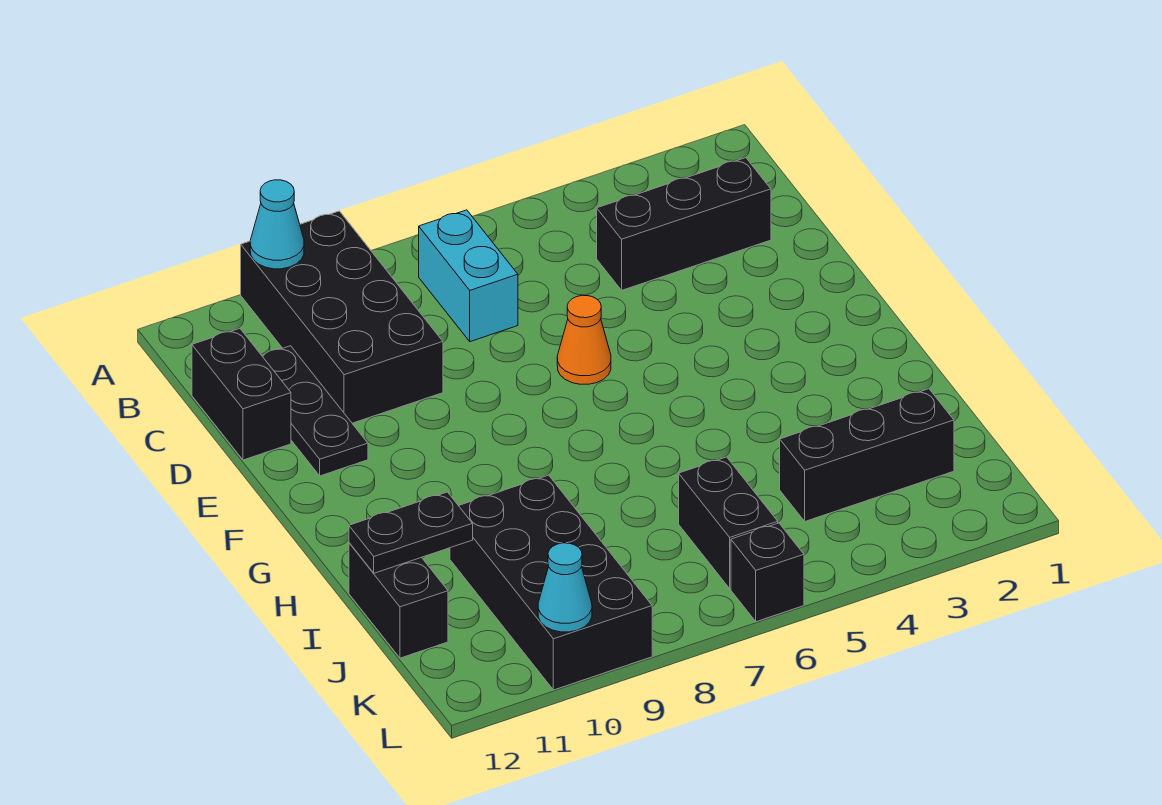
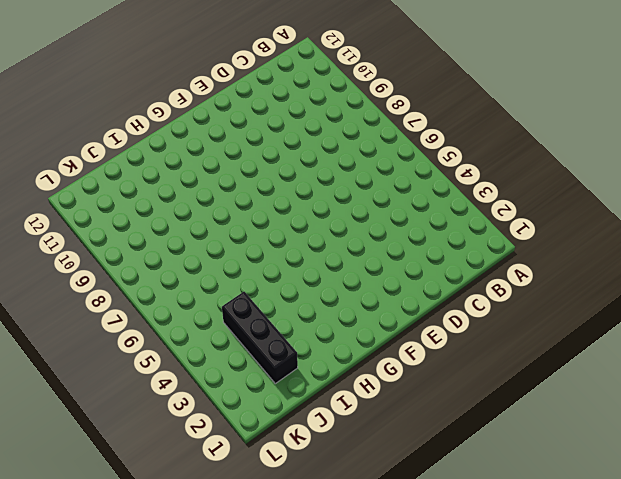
none -> black brick A9:D10 level 1
none -> cyan brick B7:C7 level 1
none -> black brick C2:C4 level 1

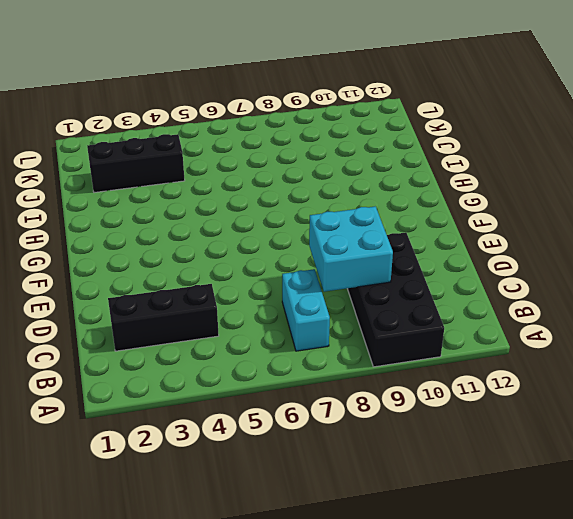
cyan brick C8:D9 level 2 -> none
none -> black plate C11:E11 level 1
none -> black brick C12:D12 level 1
none -> orange cone E6 level 1

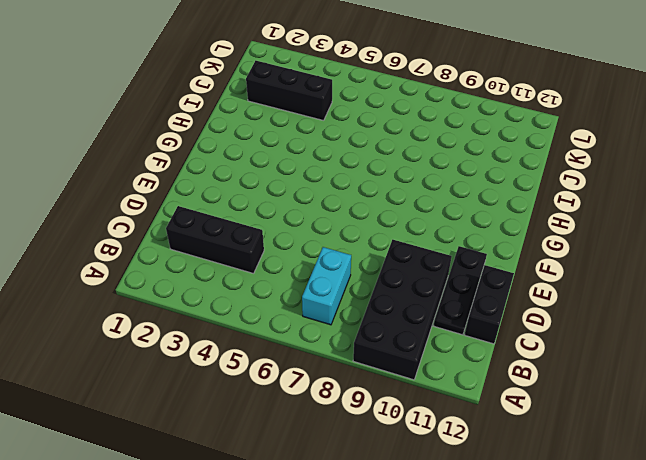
none -> orange cone E6 level 1
none -> black brick I9:L10 level 1
none -> black brick I12:J12 level 1

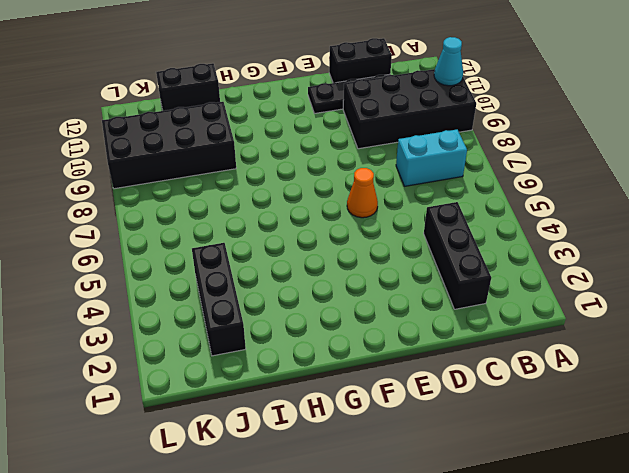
none -> black brick J6:K6 level 1
none -> black brick L6 level 1
none -> black plate I11:I12 level 2

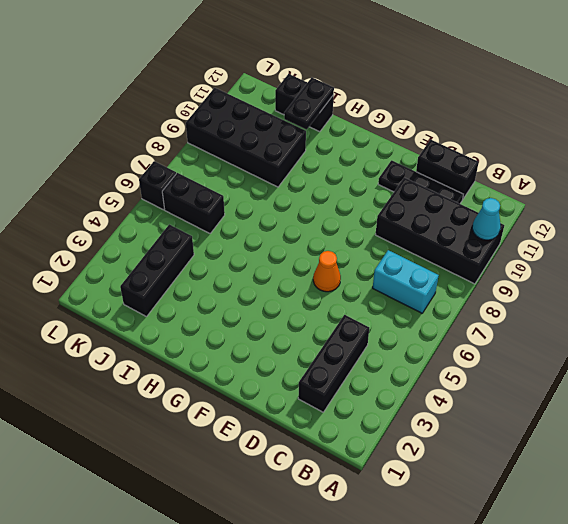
none -> cyan cone L10 level 2

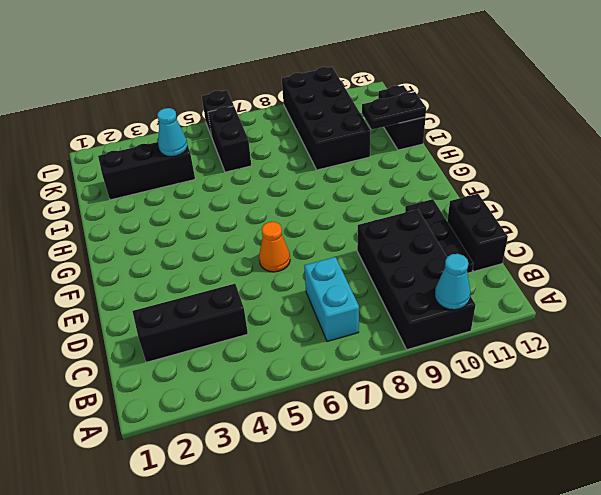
cyan cone J4 level 2 -> cyan cone L10 level 2

